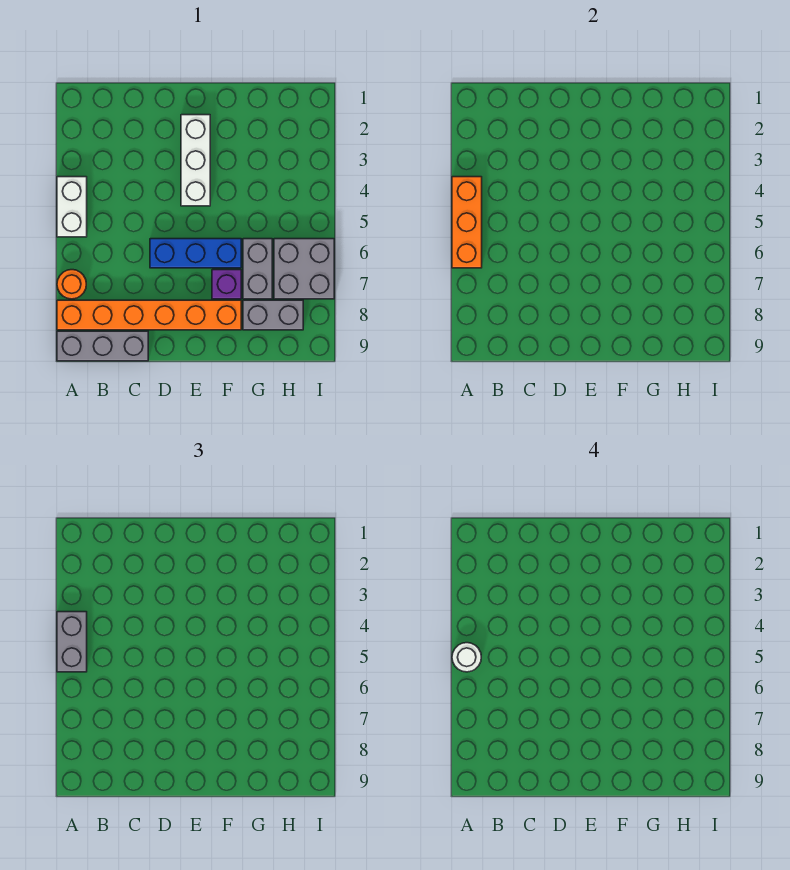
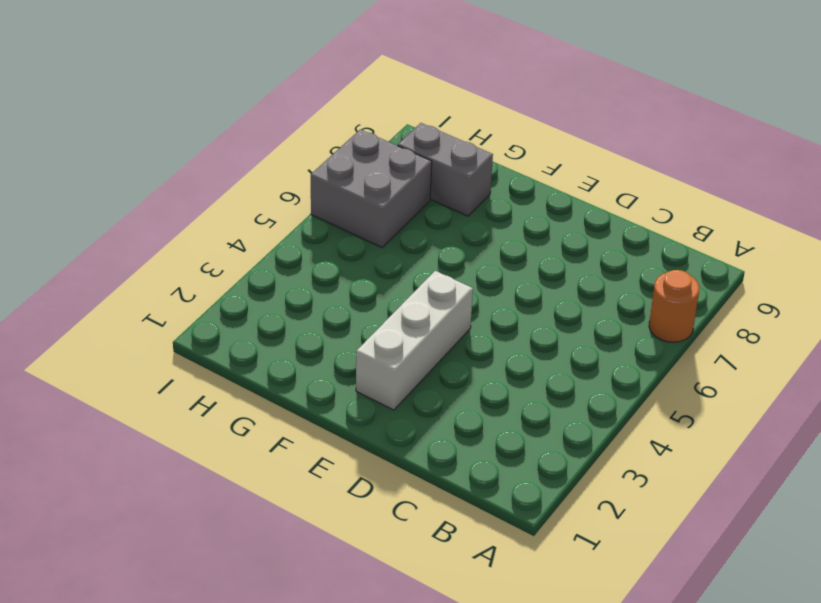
none -> white brick A4:A5 level 1
none -> orange brick A8:F8 level 1
none -> grey brick A9:C9 level 1

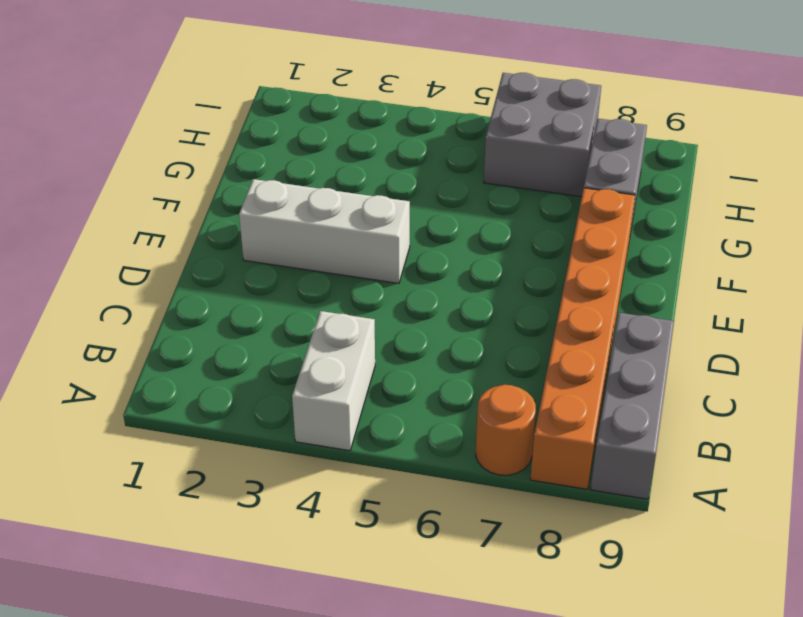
white brick A4:B4 level 1 -> white brick A4:A5 level 1
none -> blue brick D6:F6 level 1
none -> purple brick F7 level 1
none -> grey brick G6:G7 level 1

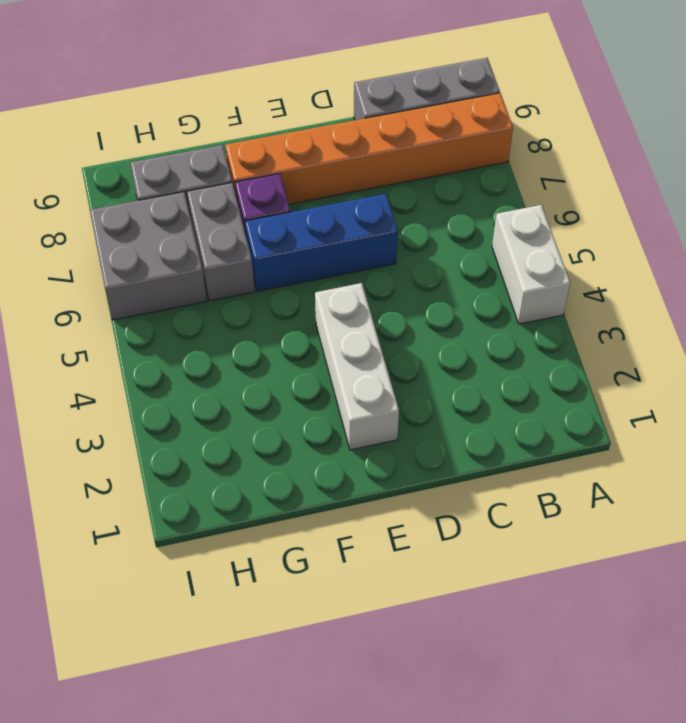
none -> orange round brick A7 level 1
none -> orange brick A4:A6 level 2
none -> grey brick A4:A5 level 3

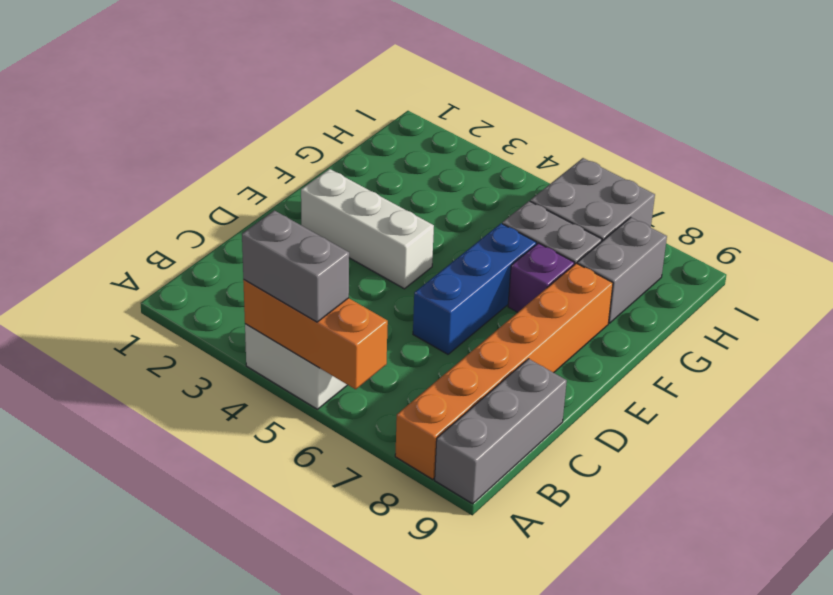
none -> orange round brick A7 level 1
none -> white round brick A5 level 4

